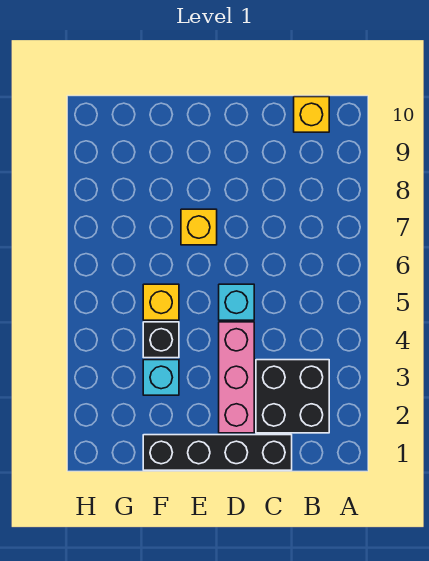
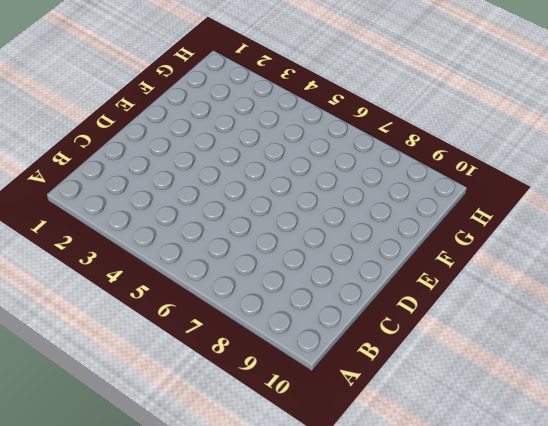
none -> black brick B2:C3 level 1
none -> yellow brick B10 level 1

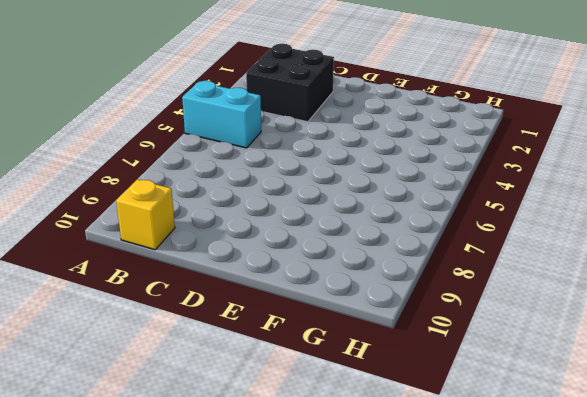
cyan brick A5:B5 level 1 -> none
none -> black brick C1:F1 level 1
none -> pink brick D2:D4 level 1

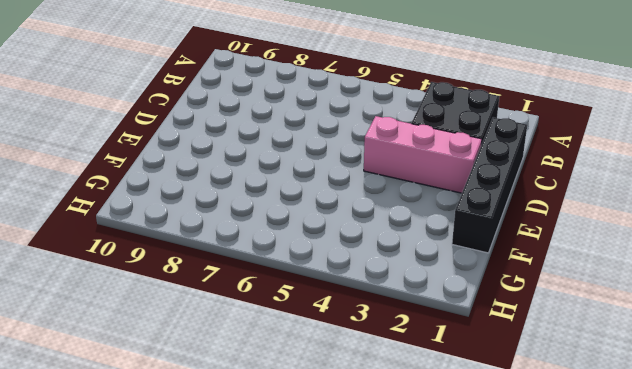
none -> yellow brick B10 level 1
none -> cyan brick D5 level 1

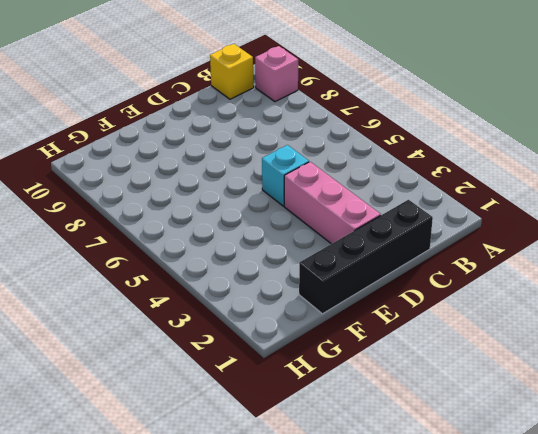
pink brick A9 level 1 -> none
none -> black brick B2:C3 level 1
none -> yellow brick E7 level 1

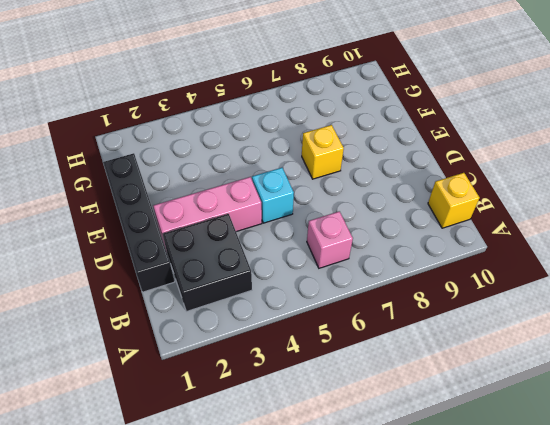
pink brick B6 level 1 -> none
none -> cyan brick F3 level 1
none -> black brick F4 level 1

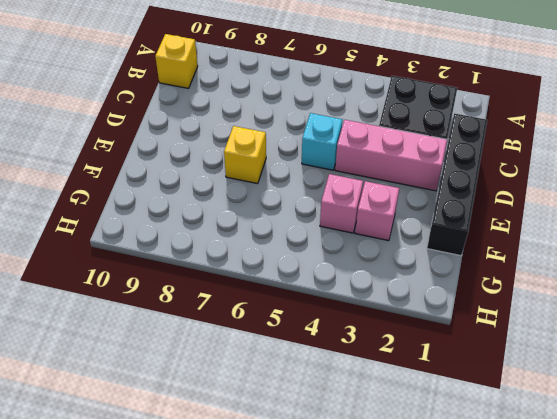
pink brick F3 level 1 -> cyan brick F3 level 1
pink brick F4 level 1 -> black brick F4 level 1
none -> yellow brick F5 level 1

